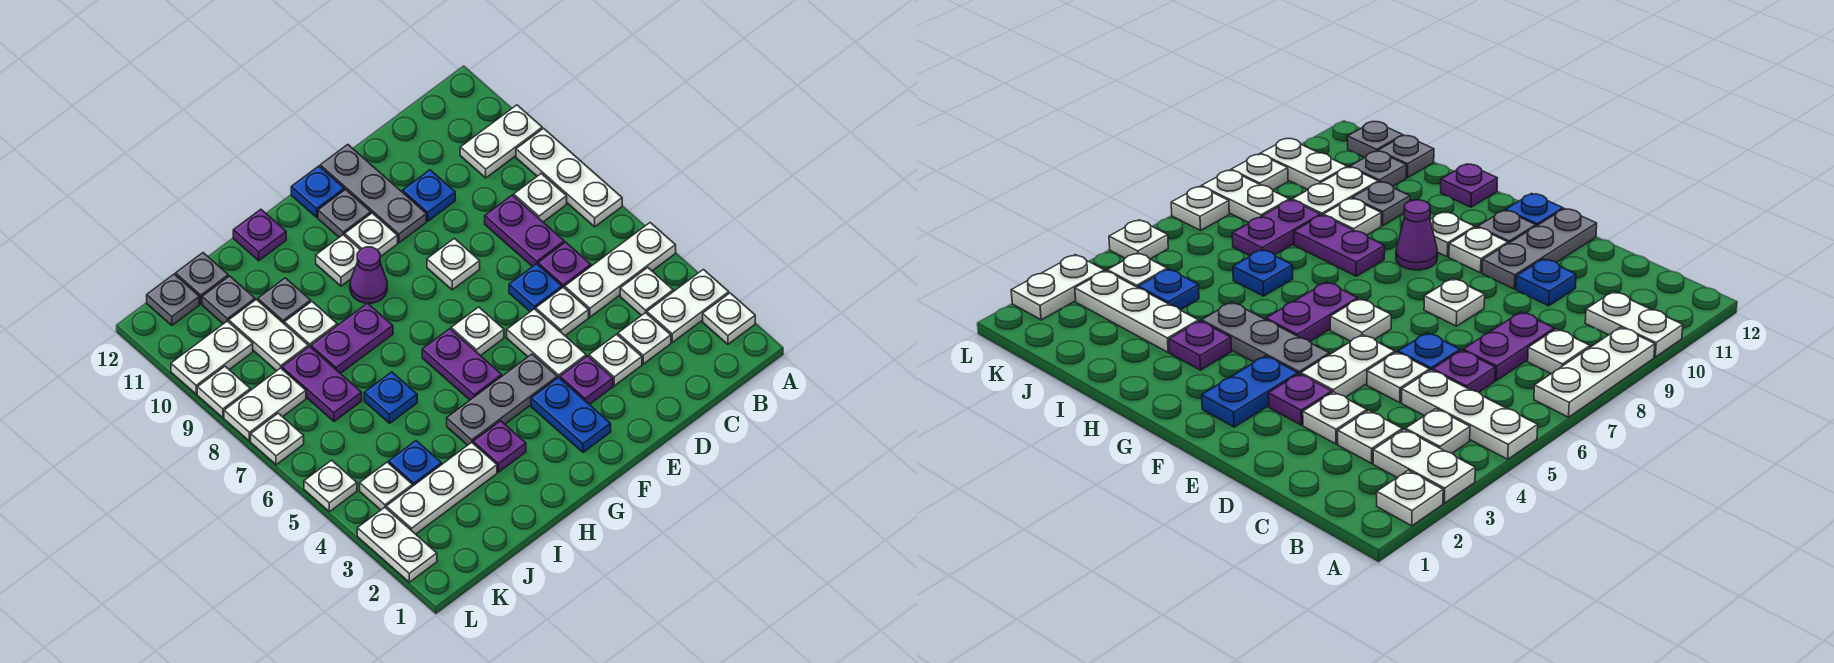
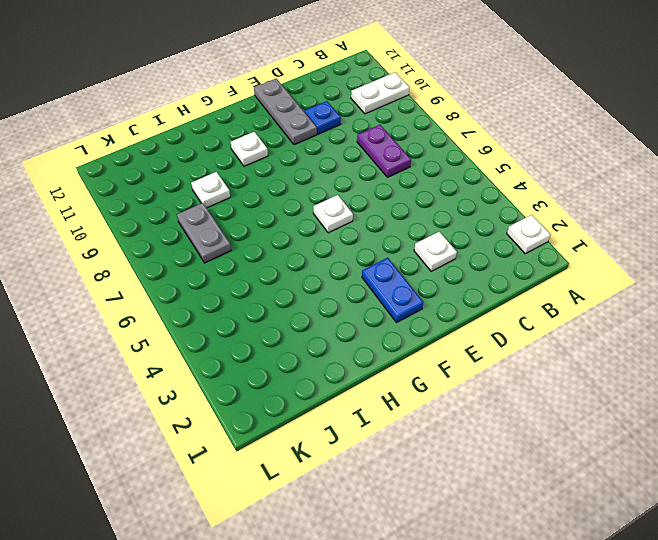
grey plate J7:J8 level 1 -> purple plate J7:J8 level 1
none -> white plate A3:B3 level 1
none -> white plate A5:C5 level 1
none -> white plate A7:A9 level 1
none -> white plate B4 level 1

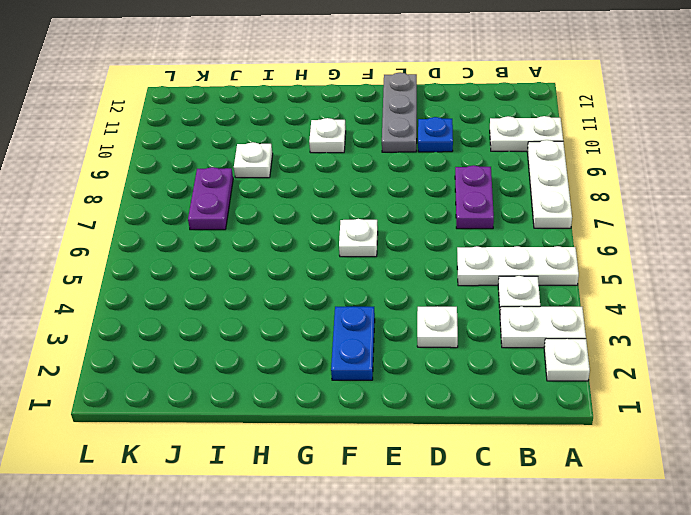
none -> white plate B8 level 1
none -> white plate C3 level 1
none -> purple plate C6 level 1
none -> white plate D5 level 1

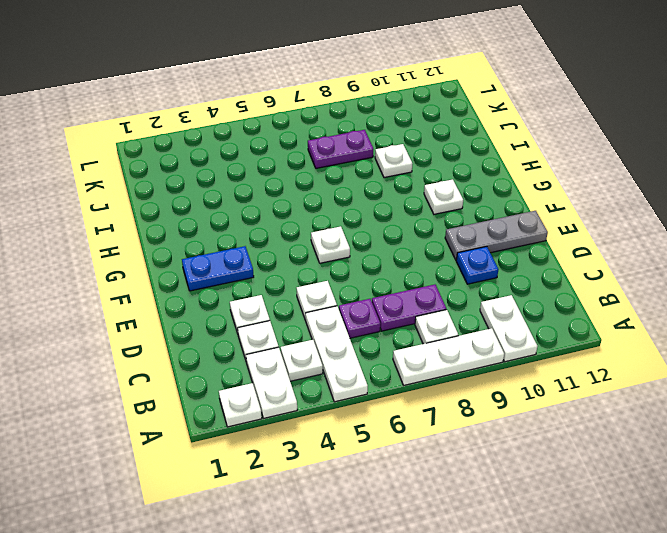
none -> blue plate D6 level 1
none -> purple plate E3 level 1
none -> white plate E4:E5 level 1
none -> white plate E8 level 1

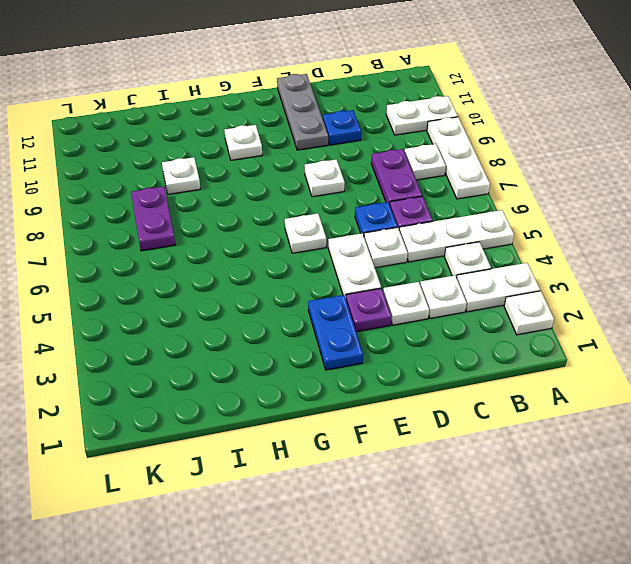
none -> grey plate F4:H4 level 1
none -> white plate F10 level 1
none -> grey plate F11 level 1
none -> blue plate F12 level 1

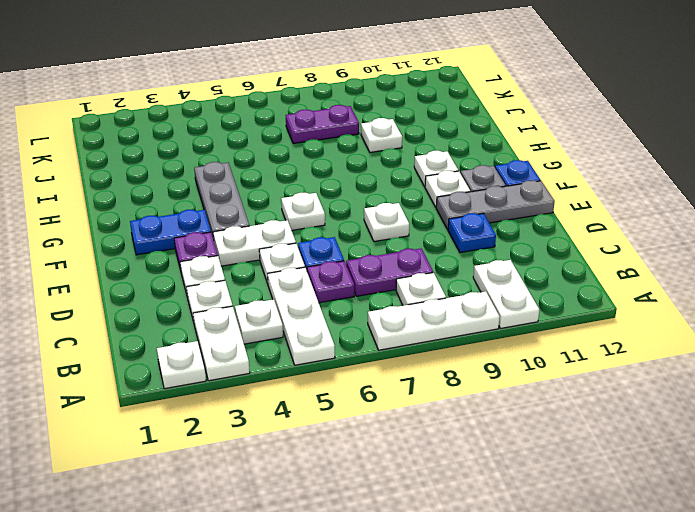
none -> purple plate G5:G6 level 1
none -> purple cone G9 level 1
none -> purple plate H3 level 1
none -> purple plate H8:I8 level 1

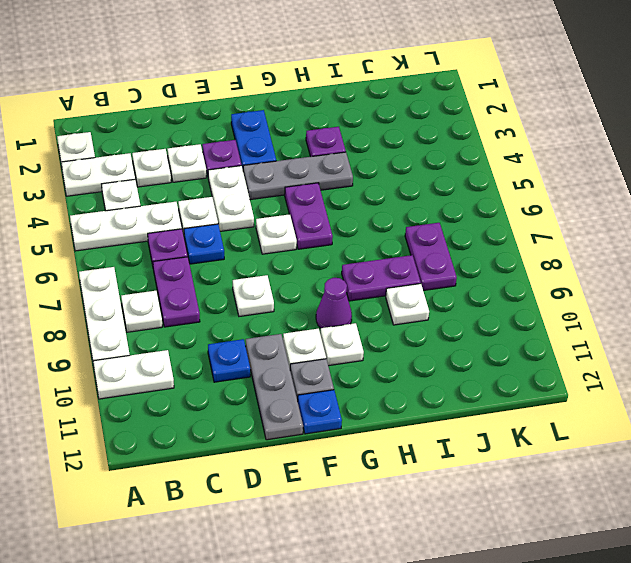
none -> purple plate H12 level 1
none -> white plate I3:K3 level 1
none -> blue plate I6 level 1
none -> grey plate I10 level 1

